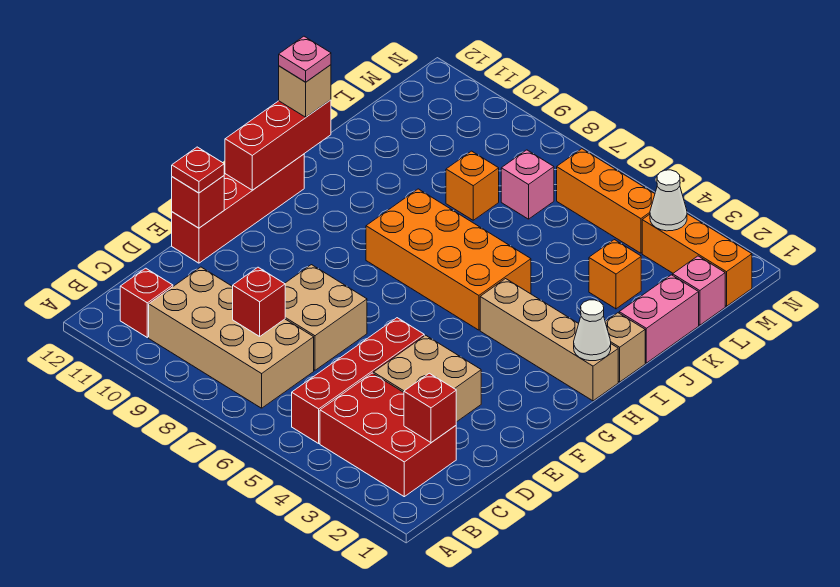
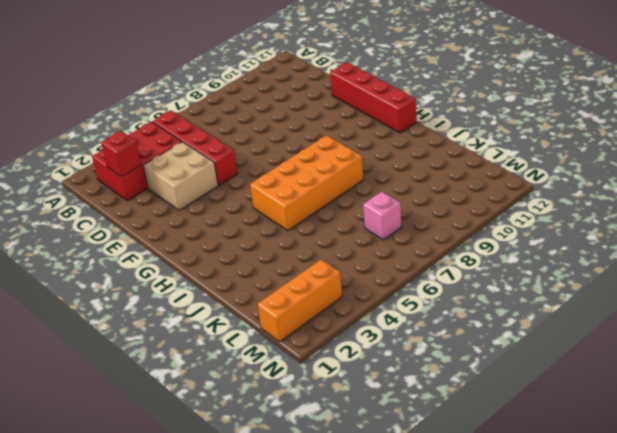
none -> tan brick B7:C10 level 1
none -> red brick B11 level 1
none -> tan brick D7:E8 level 1

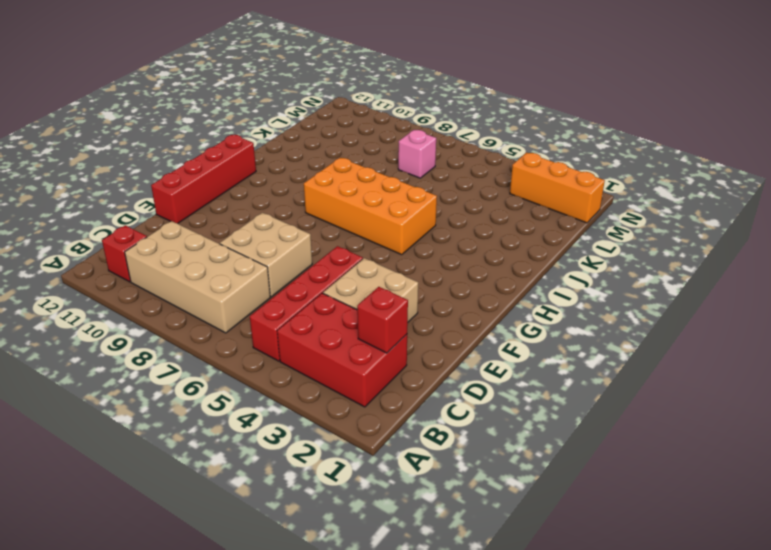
none -> tan brick H1:H4 level 1
none -> tan brick I1 level 1
none -> pink brick J1:K1 level 1

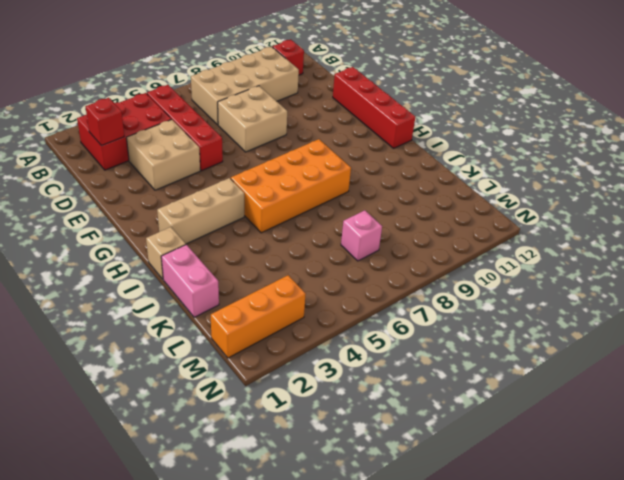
tan brick H2:H4 level 1 -> tan brick H1:H4 level 1
none -> orange brick K3 level 1
none -> orange brick K8 level 1
none -> pink brick L1 level 1

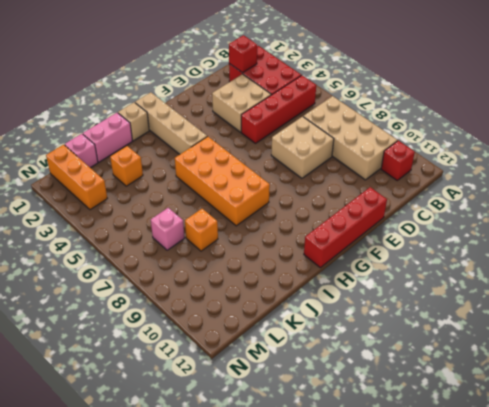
none -> orange brick M4:M6 level 1
none -> red brick C8 level 2
none -> red brick E12 level 2

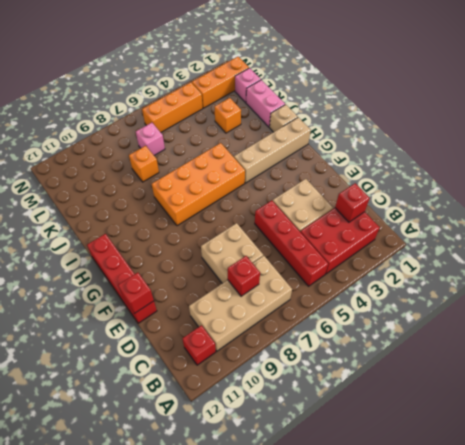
none -> red brick G12:I12 level 2
none -> white cone H1 level 2
none -> white cone M3 level 2

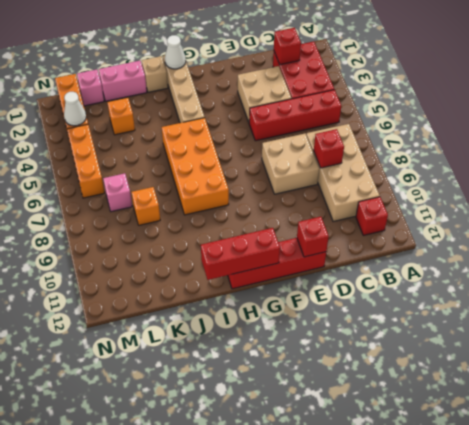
none -> red plate E12 level 3
none -> tan brick I12 level 3
none -> pink plate I12 level 4

